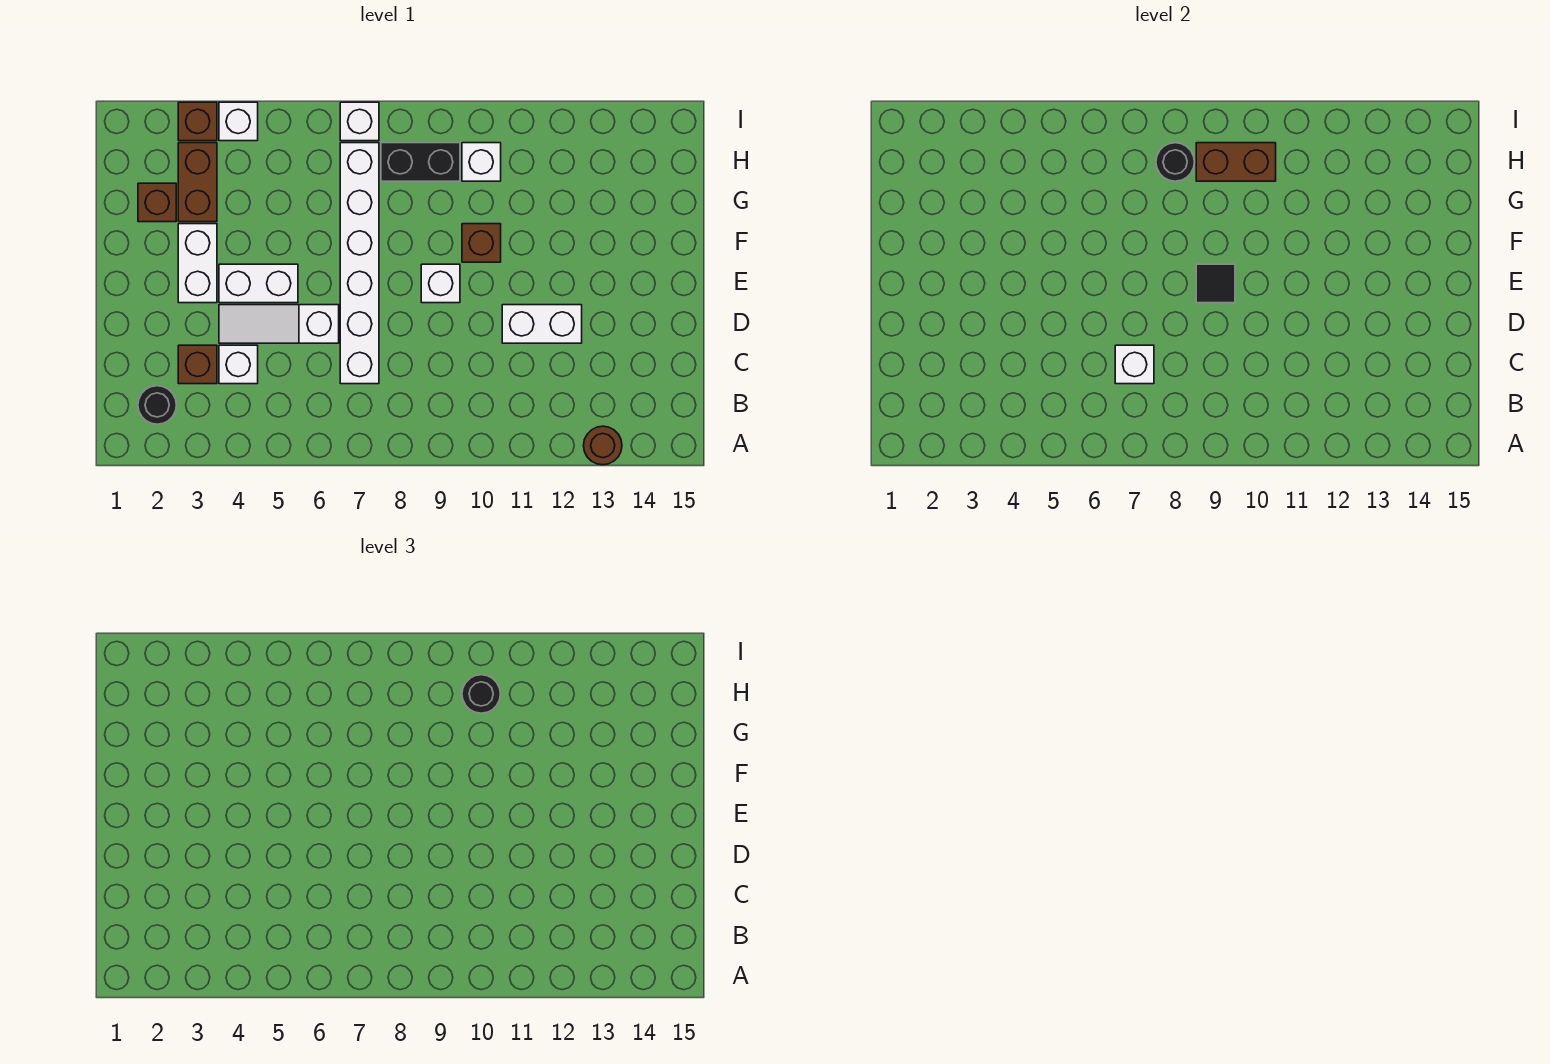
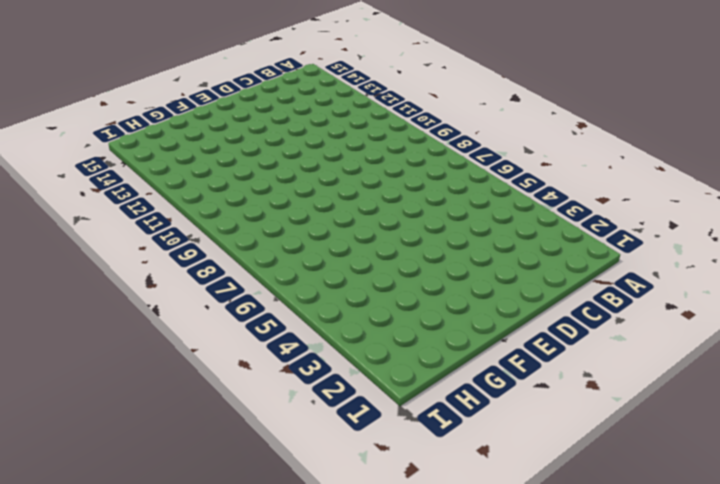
none -> brown round brick A13 level 1
none -> black round brick B2 level 1
none -> brown brick C3 level 1

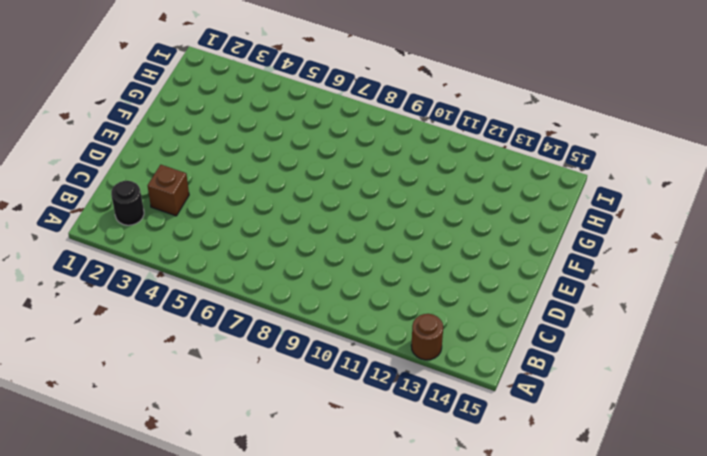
none -> white brick C4 level 1
none -> white brick C7:H7 level 1
none -> white slope D4:D6 level 1 top 6

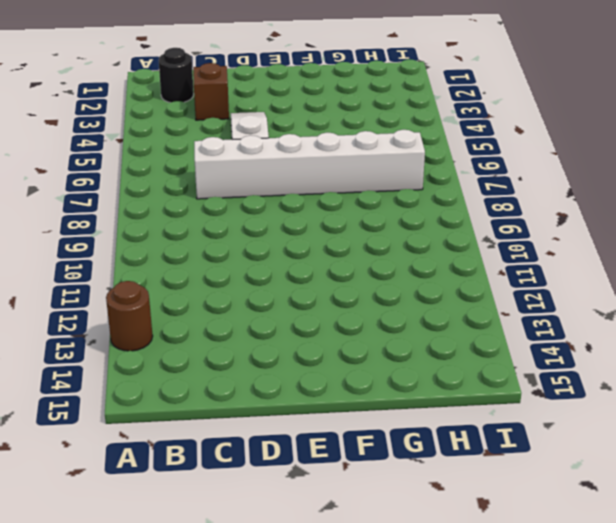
none -> white brick C4 level 1
none -> white brick D11:D12 level 1
none -> white brick E3:F3 level 1

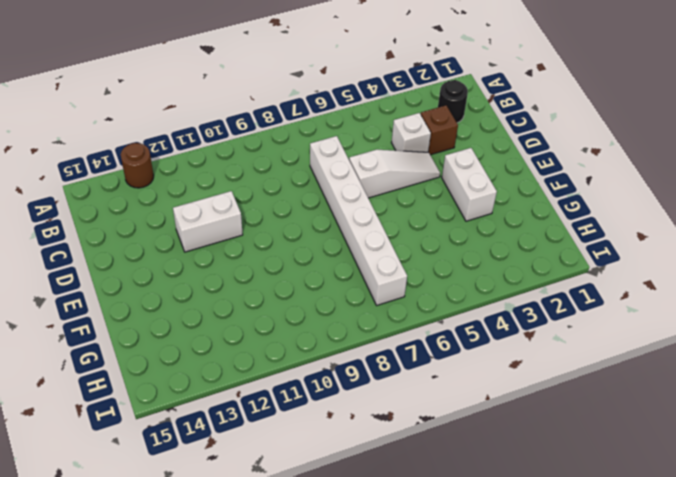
none -> white brick E4:E5 level 1
none -> white brick E9 level 1
none -> brown brick F10 level 1

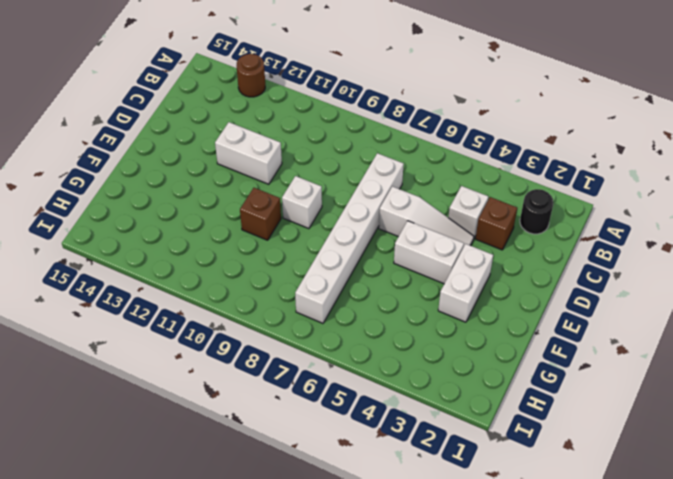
none -> brown brick G2 level 1
none -> brown brick G3:H3 level 1
none -> black brick H8:H9 level 1

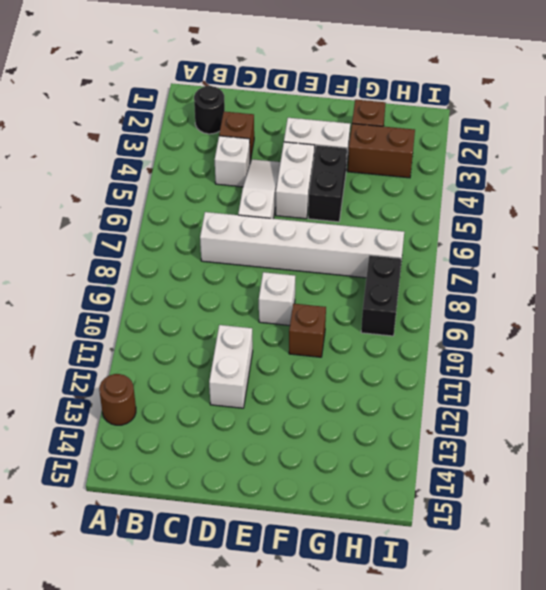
black brick F4:F5 level 1 -> none
none -> white brick H10 level 1
none -> brown brick I3 level 1
none -> white brick I4 level 1

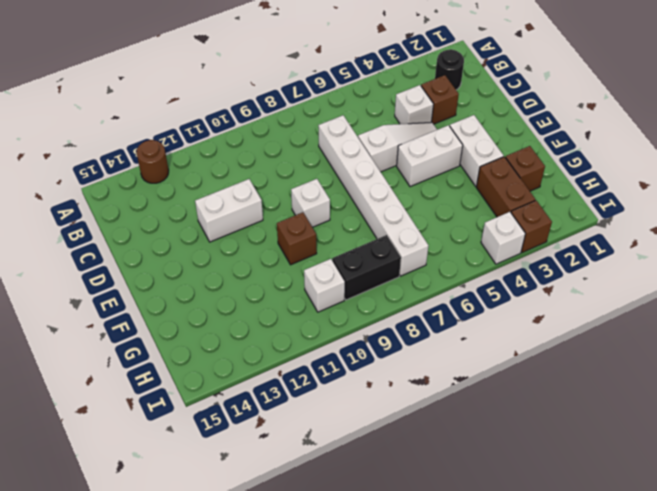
none -> white brick I7 level 1
none -> white brick C7 level 2
none -> black tile E9 level 2

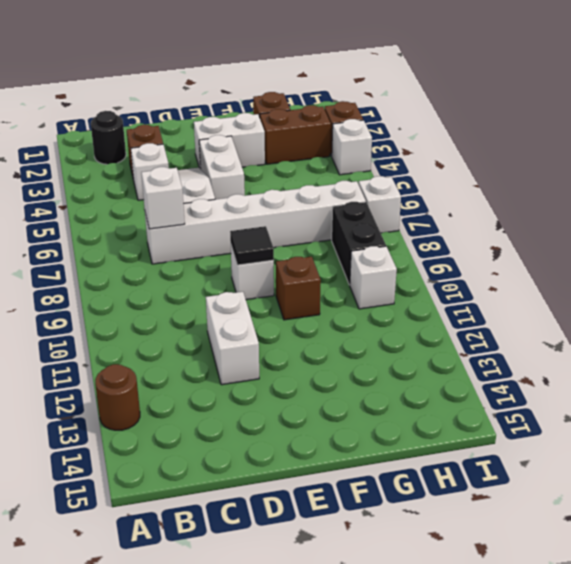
none -> black round brick H8 level 2
none -> brown brick H9:H10 level 2
none -> black round brick H10 level 3

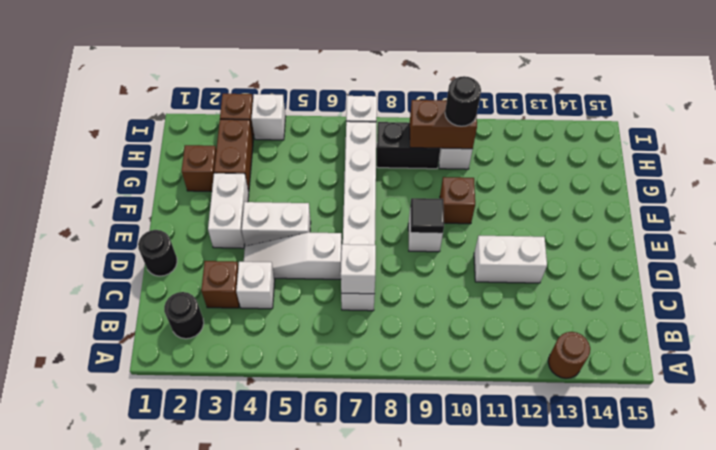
black round brick D1 level 1 -> black round brick H8 level 2

